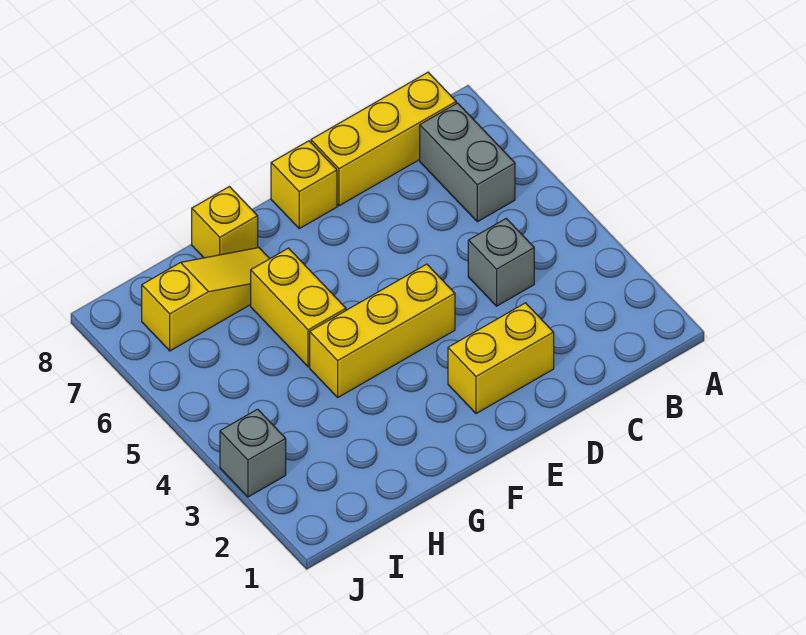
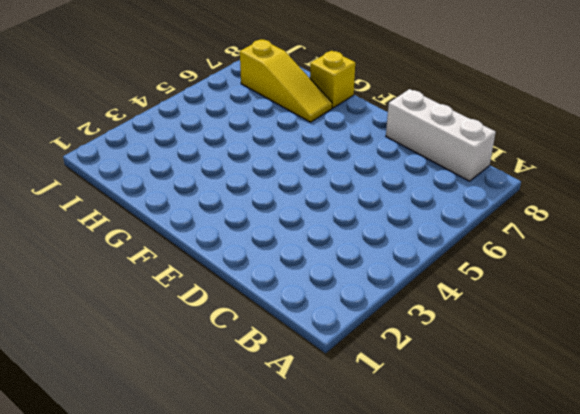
white brick B8:D8 level 1 -> yellow brick B8:D8 level 1
none -> grey brick B6:B7 level 1
none -> grey brick C4 level 1

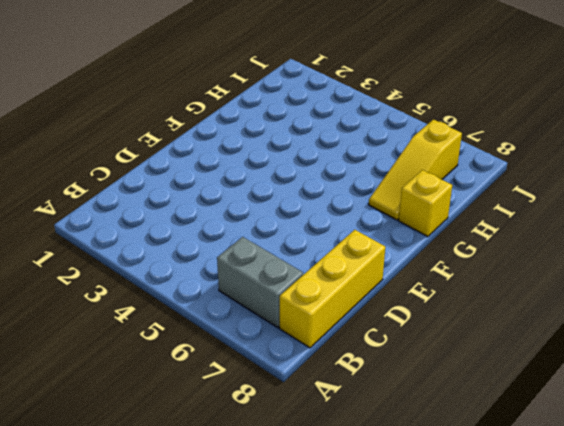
none -> grey brick C4 level 1
none -> yellow brick D2:E2 level 1

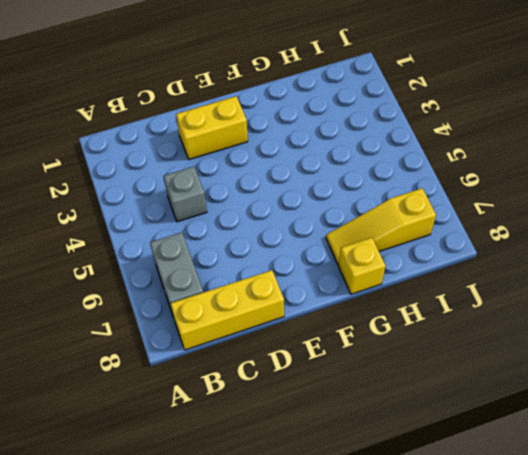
none -> yellow brick E4:G4 level 1
none -> yellow brick E8 level 1

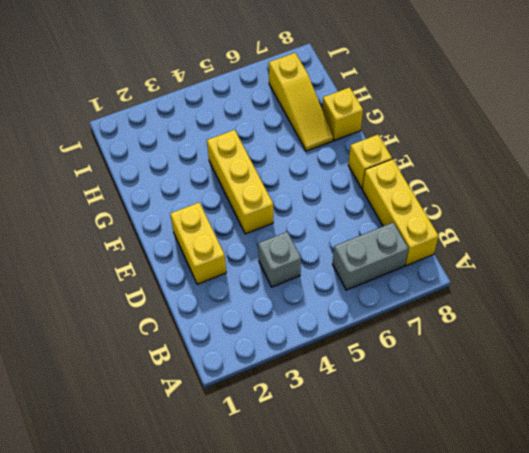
none -> yellow brick G5:G6 level 1
none -> grey brick J3 level 1

